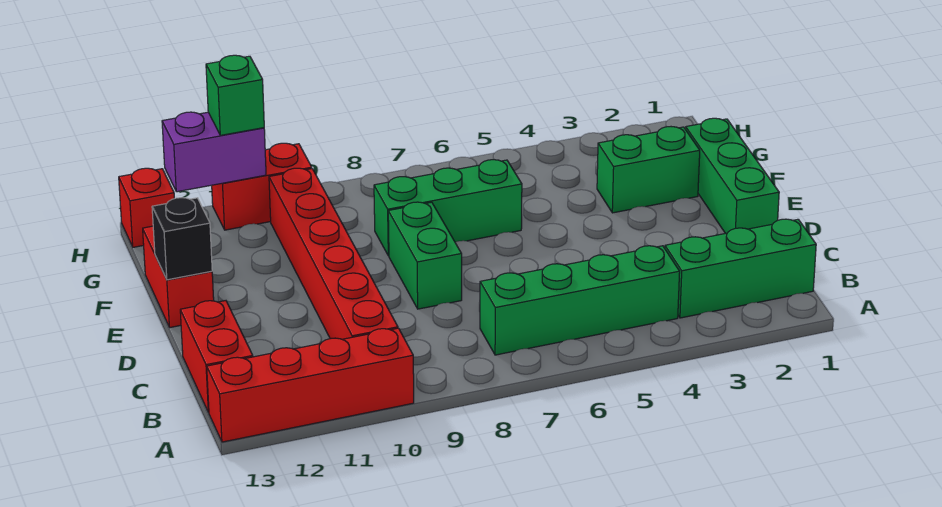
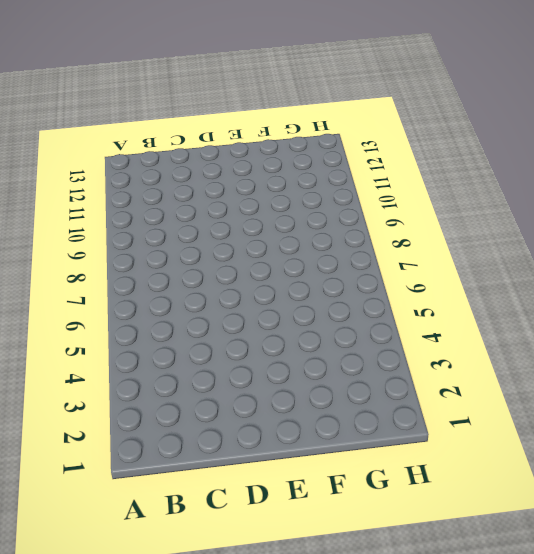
none -> red brick A10:A13 level 1
none -> green brick B1:B3 level 1
none -> green brick B4:B7 level 1

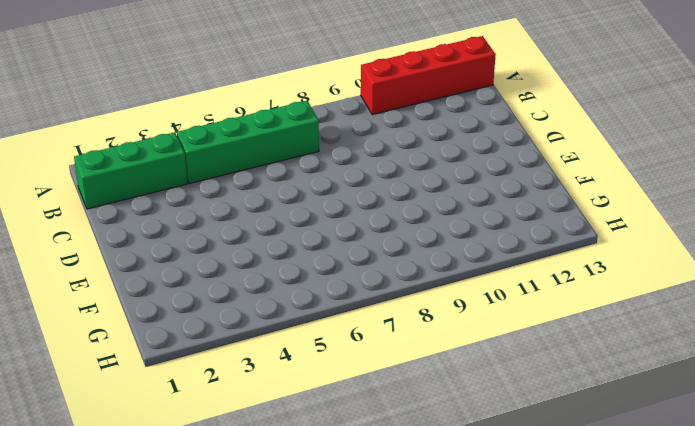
none -> red brick B10:G10 level 1
none -> red brick B13:C13 level 1
none -> green brick D1:F1 level 1

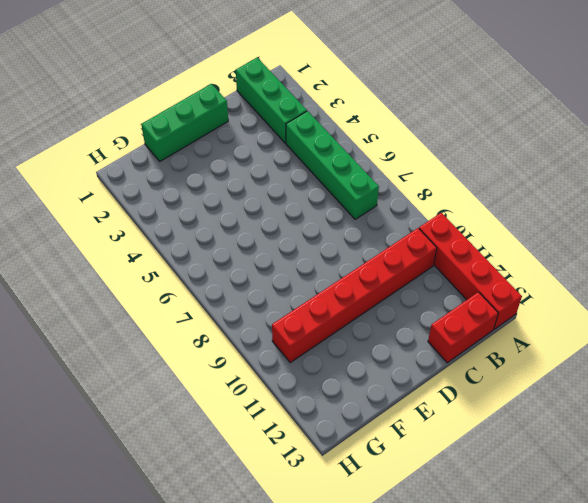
none -> green brick D8:E8 level 1
none -> red brick E13:F13 level 1
none -> green brick F2:F3 level 1

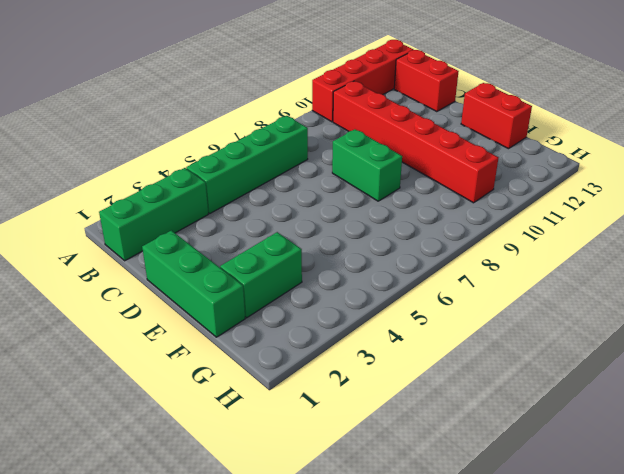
none -> green brick F6:F8 level 1
none -> red brick H10:H11 level 1
none -> red brick H13 level 1

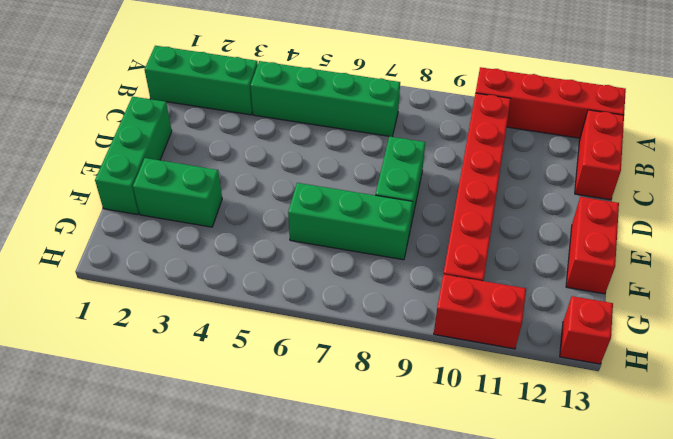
none -> black brick E13 level 2
none -> purple brick H11:H12 level 2
none -> green brick H11 level 3

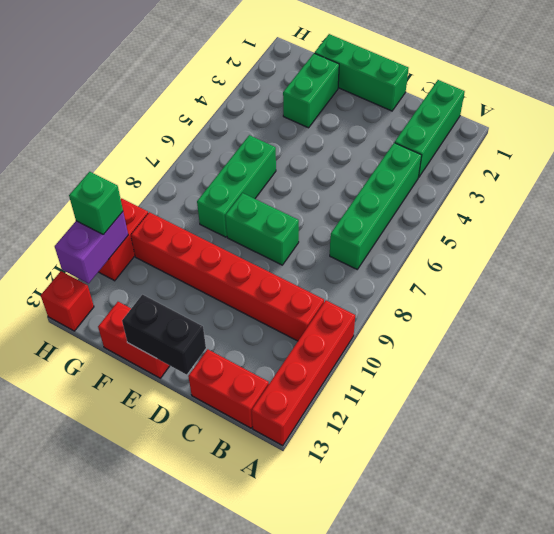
black brick D13:E13 level 2 -> black brick E13 level 2

